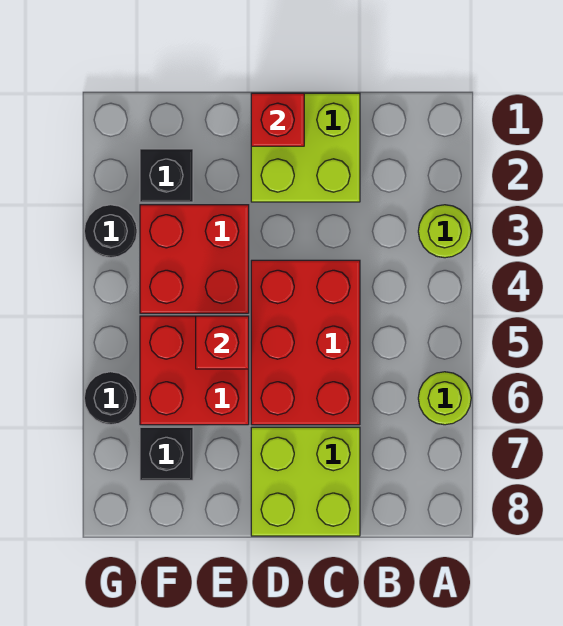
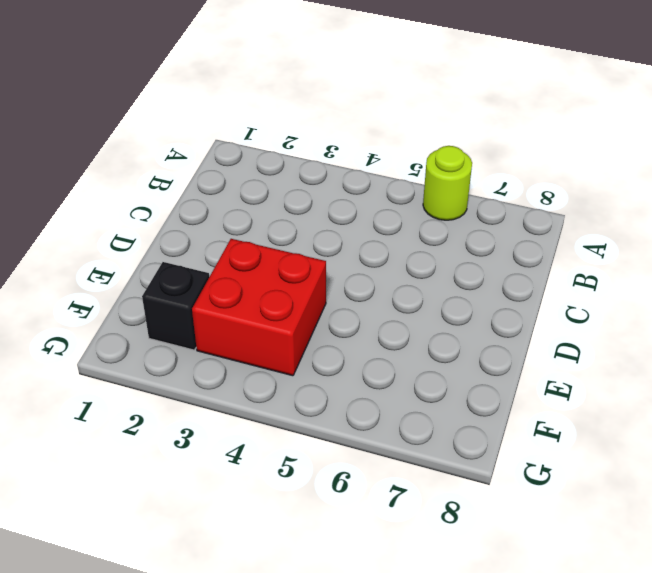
none -> lime round brick A3 level 1
none -> lime brick C1:D2 level 1
none -> red brick C4:D6 level 1

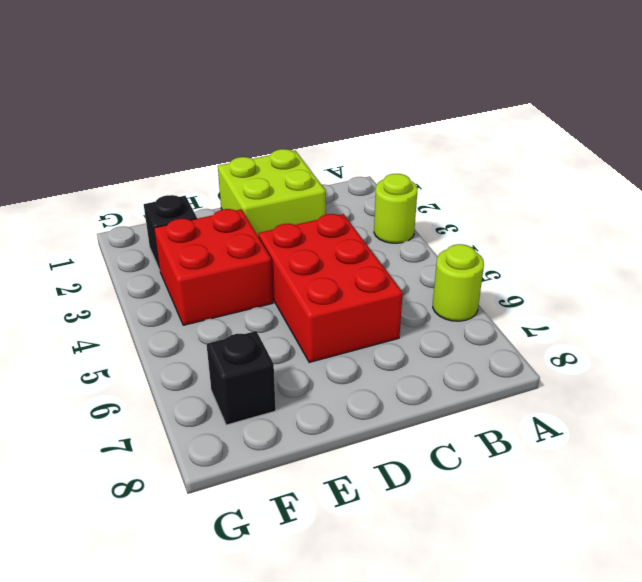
none -> lime brick C7:D8 level 1
none -> red brick E5:F6 level 1
none -> black round brick G3 level 1

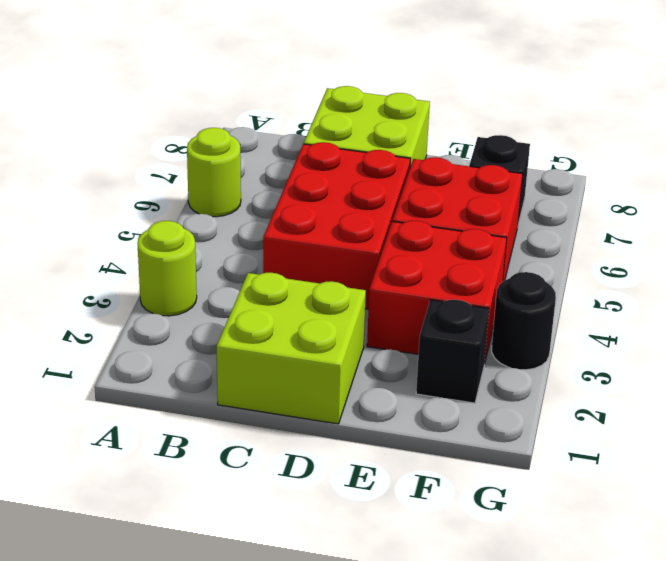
none -> black round brick G6 level 1
none -> red brick D1 level 2
none -> red brick E5 level 2

